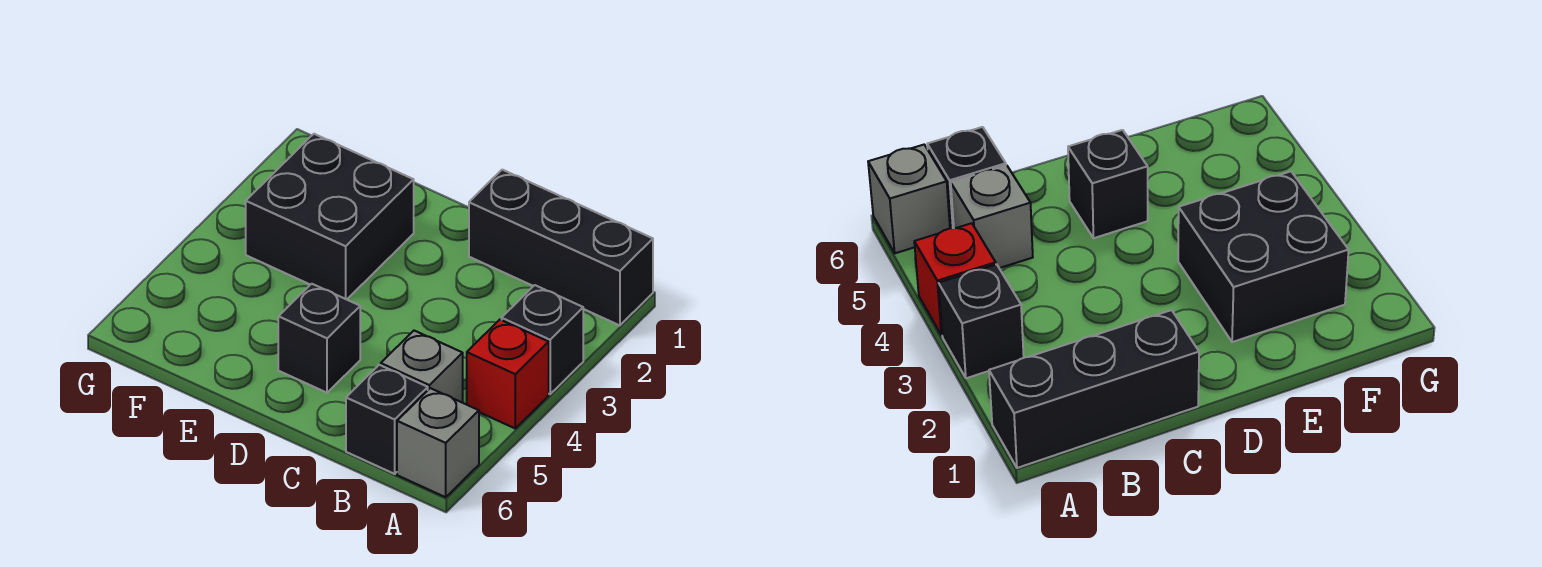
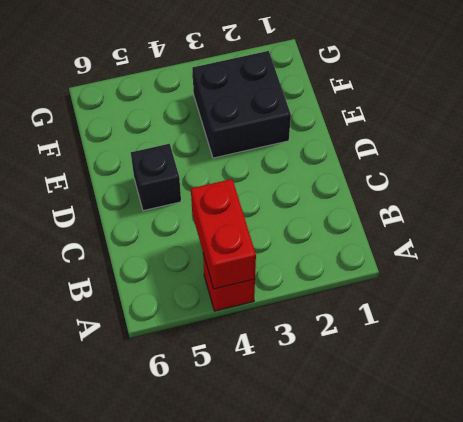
red brick A4:B4 level 2 -> none
none -> black brick A1:C1 level 1
none -> black brick A3 level 1

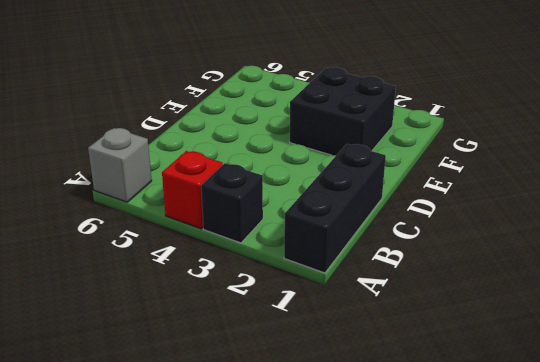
none -> grey brick B5 level 1
none -> black brick B6 level 1

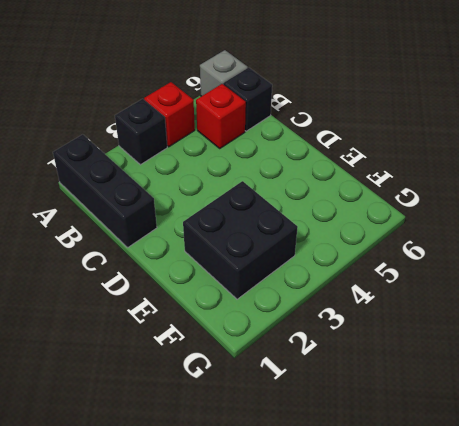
red brick B5 level 1 -> grey brick B5 level 1
none -> black brick D5 level 1

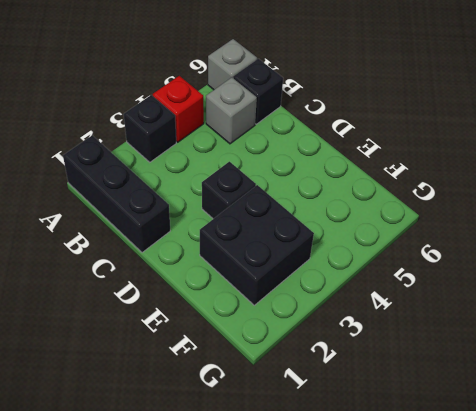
black brick D3 level 1 -> black brick D5 level 1

